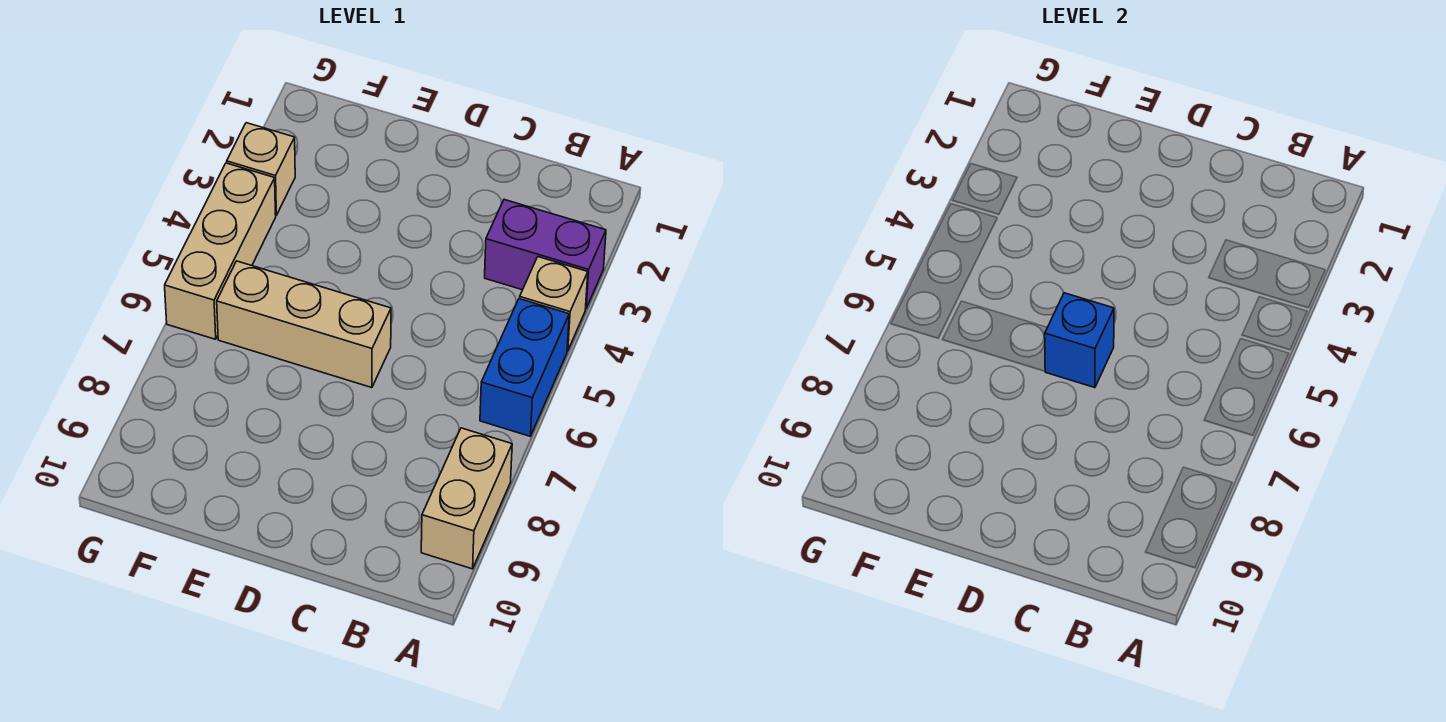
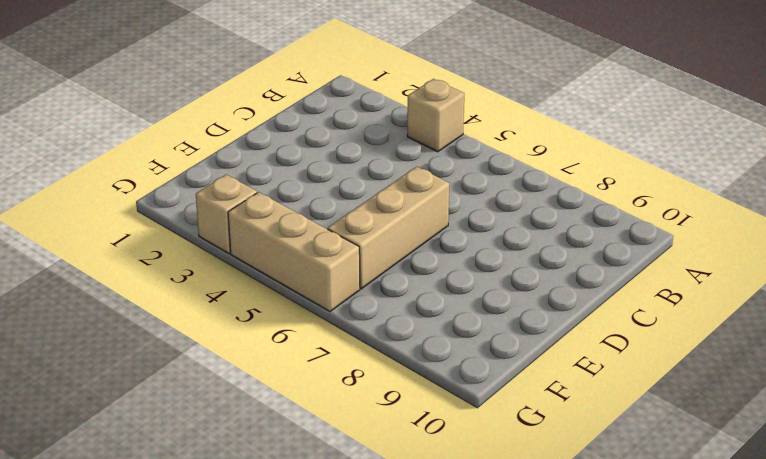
none -> purple brick A3:B3 level 1
none -> blue brick A5:A6 level 1

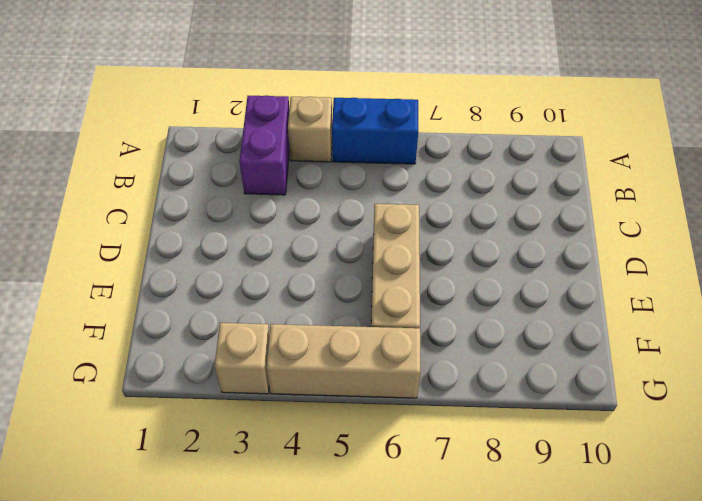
none -> tan brick A8:A9 level 1
none -> blue brick D6 level 2

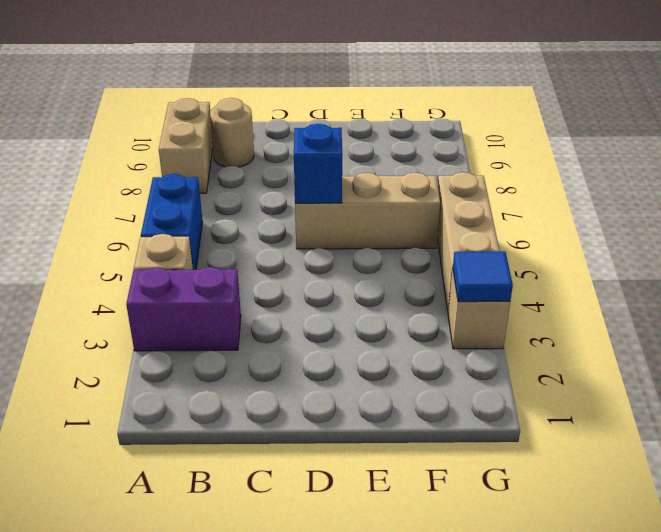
tan round brick B9 level 1 -> none
blue tile G3 level 2 -> none

